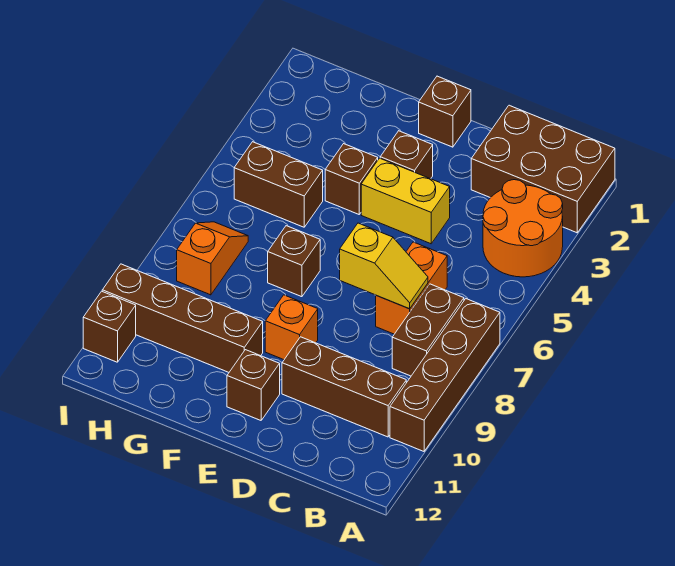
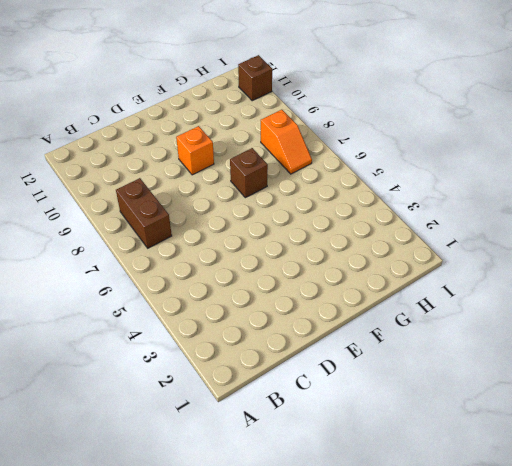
none -> brown brick A1:C2 level 1
none -> orange round brick A3:B4 level 1
none -> brown brick A7:A10 level 1

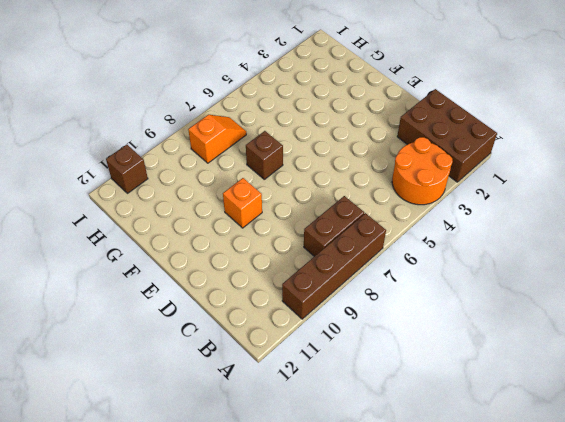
none -> brown brick B10:D10 level 1
none -> orange brick C6:C7 level 1
none -> yellow brick D4:E4 level 1

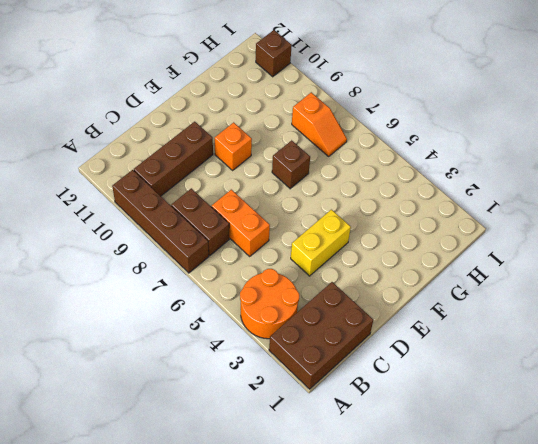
none -> brown brick E1 level 1
none -> brown brick E3 level 1
none -> brown brick E11 level 1

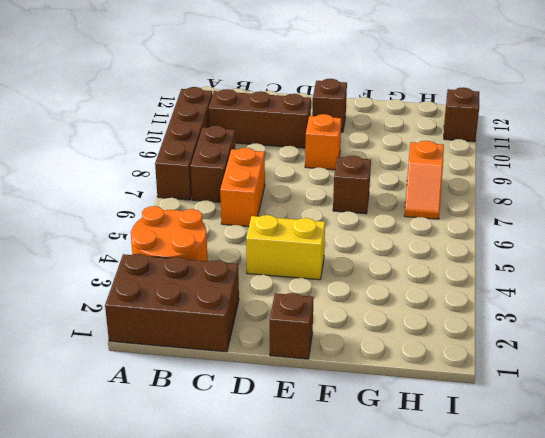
none -> brown brick E3 level 1
none -> brown brick F4 level 1
none -> brown brick F10:I10 level 1

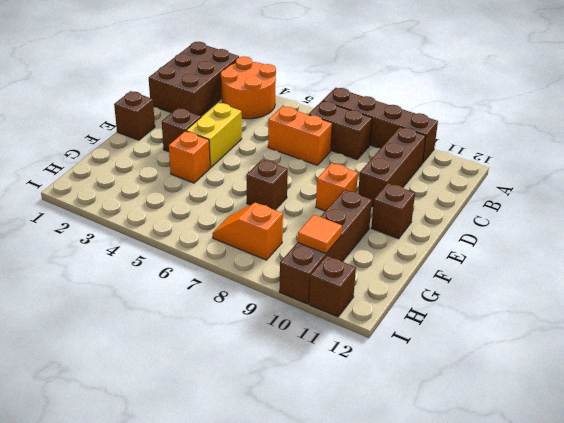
orange brick F4 level 1 -> brown brick F4 level 1
orange tile H10 level 2 -> none
none -> brown brick G5:H5 level 1
none -> yellow slope C7:D7 level 2 top D

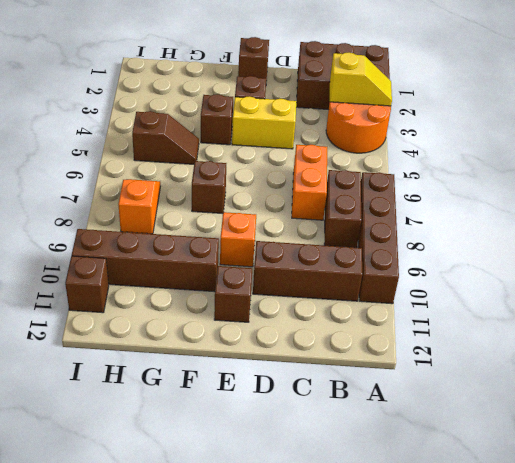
yellow slope A3:B3 level 2 top B -> yellow slope C7:D7 level 2 top D
brown slope G5:H5 level 1 top H -> brown brick G5:H5 level 1

